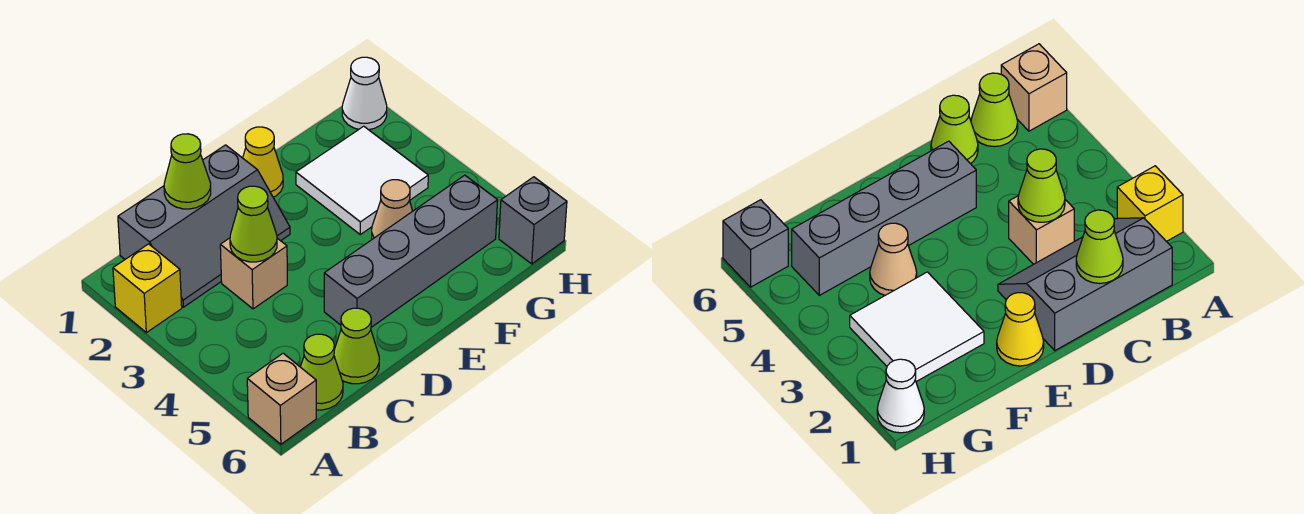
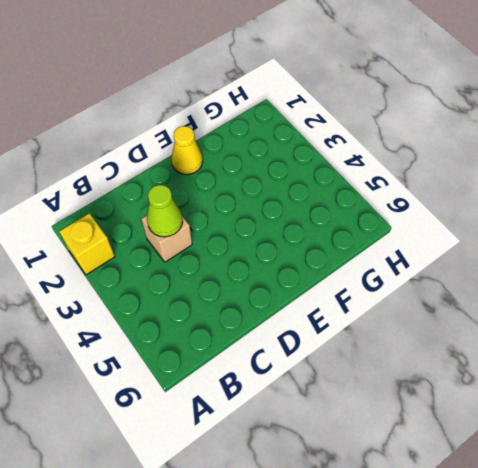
none -> tan brick A6 level 1
none -> grey slope B1:D2 level 1 top 1
none -> lime cone B6 level 1

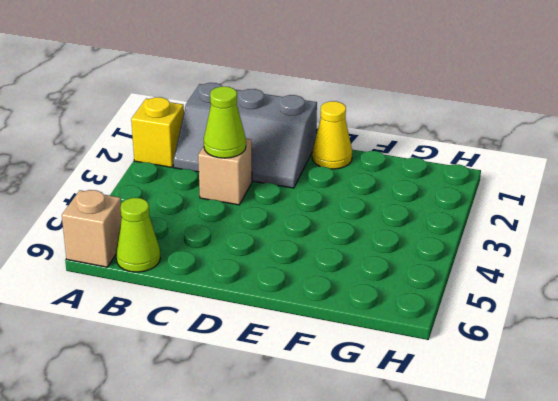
none -> lime cone C6 level 1
none -> grey brick D5:G5 level 1
none -> white tile F2:G3 level 1

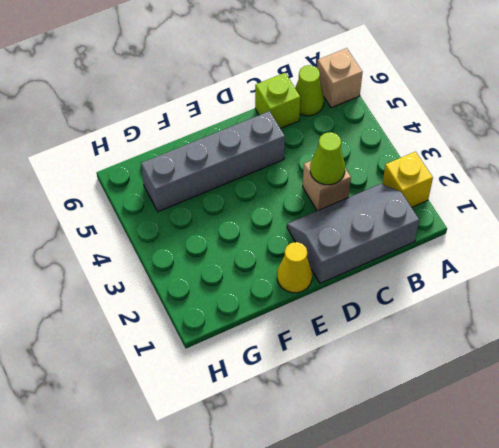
lime brick C6 level 1 -> lime cone C6 level 1
none -> white tile F2:G3 level 1
none -> tan cone F4 level 1
none -> white cone H1 level 1

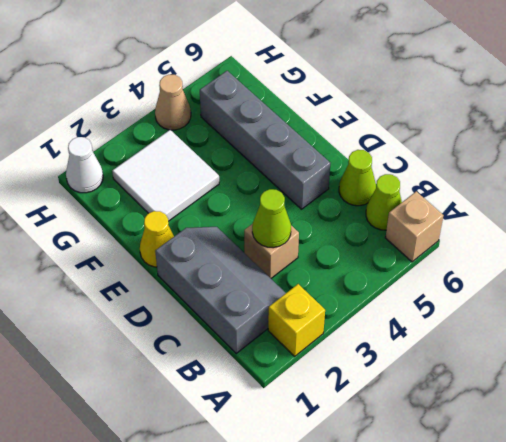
tan cone H4 level 1 -> tan cone F4 level 1
none -> grey brick H6 level 1
none -> lime cone C1 level 2

